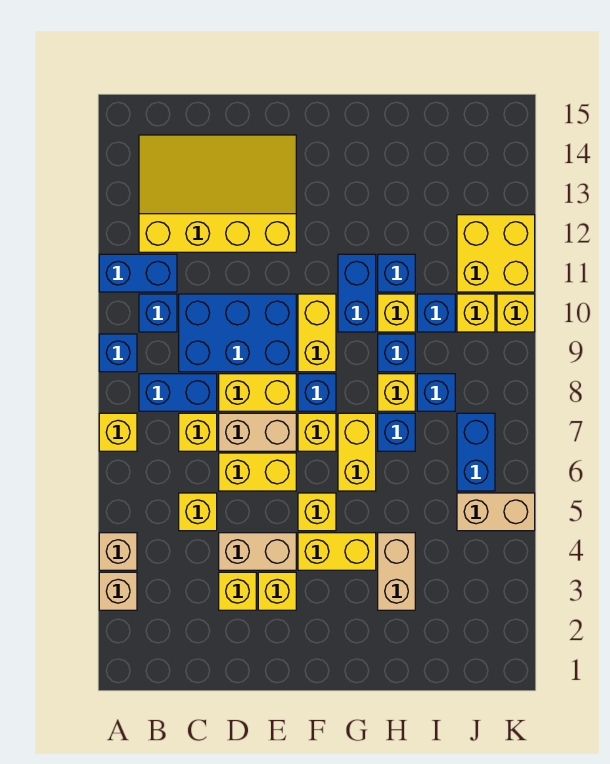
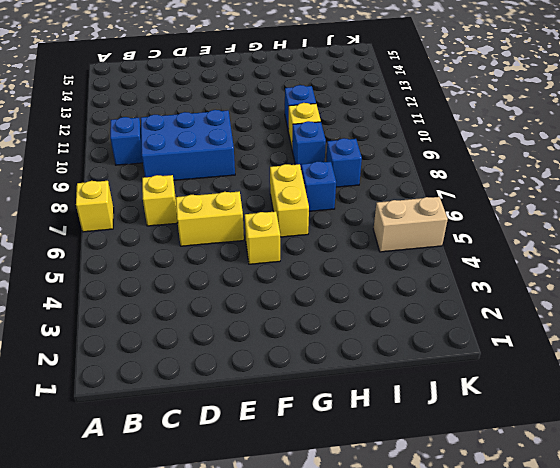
none -> tan brick A3 level 1
none -> tan brick A4 level 1
none -> blue brick A9 level 1
none -> blue brick A11:B11 level 1

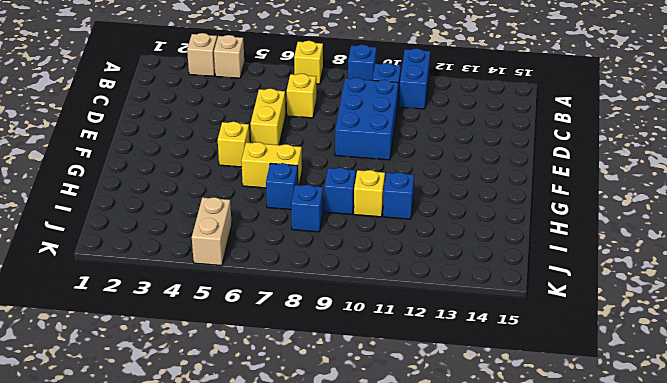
none -> blue brick B8:C8 level 1
none -> yellow slope B12:E14 level 1 top 12
none -> yellow brick C5 level 1
none -> yellow brick D3 level 1

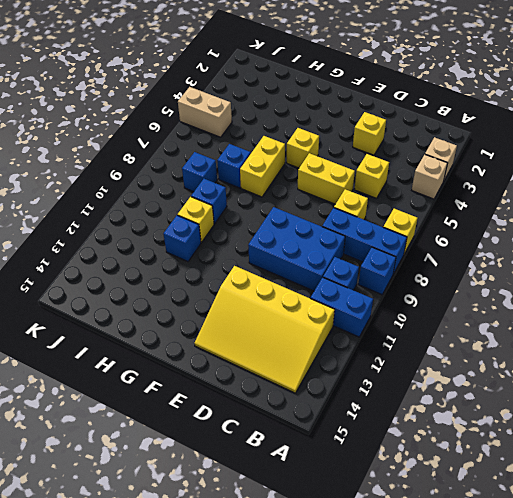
blue brick A8:C8 level 1 -> blue brick B8:C8 level 1
none -> tan brick D4:E4 level 1
none -> tan brick D7:E7 level 1
none -> yellow brick D8:E8 level 1
none -> yellow brick E3 level 1

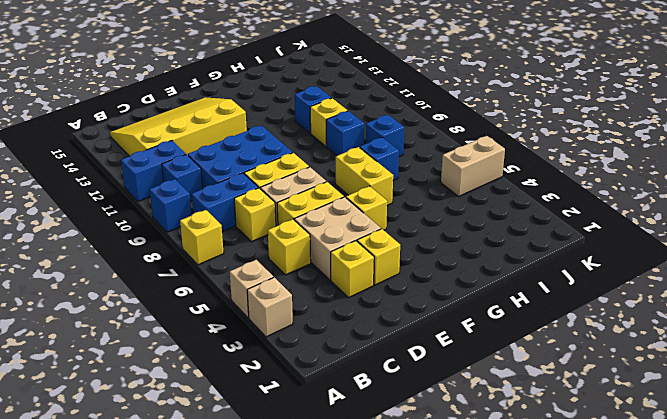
tan brick D4:E5 level 1 -> tan brick D4:E4 level 1
none -> yellow brick F4:G4 level 1
none -> yellow brick F7 level 1
none -> blue brick F8 level 1
none -> yellow brick F9:F10 level 1

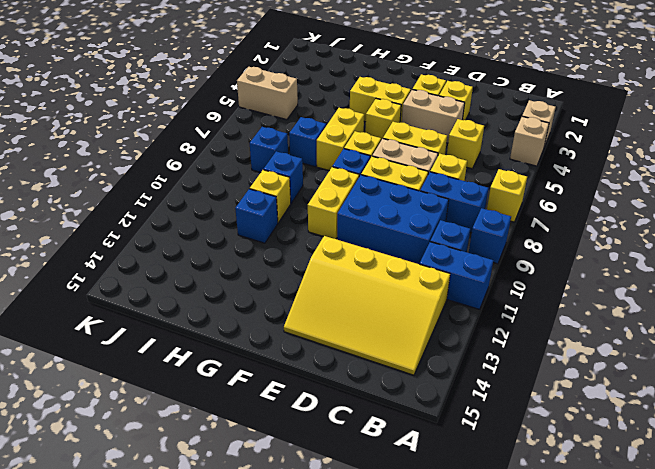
none -> blue brick G10:G11 level 1
none -> tan brick H3:H4 level 1
none -> yellow brick H8 level 1
none -> blue brick I10 level 1

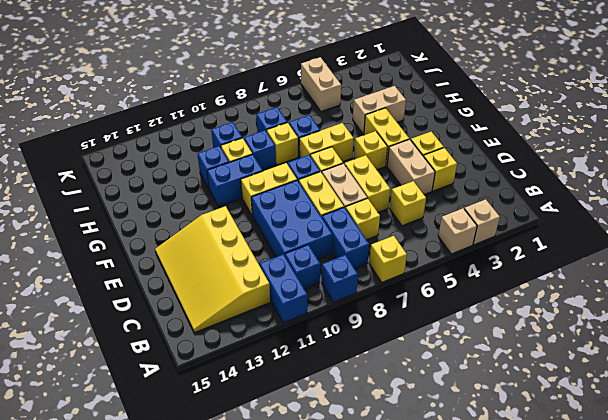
none -> blue brick J6:J7 level 1
none -> yellow brick J10 level 1
none -> yellow brick J11:K12 level 1
none -> yellow brick K10 level 1

